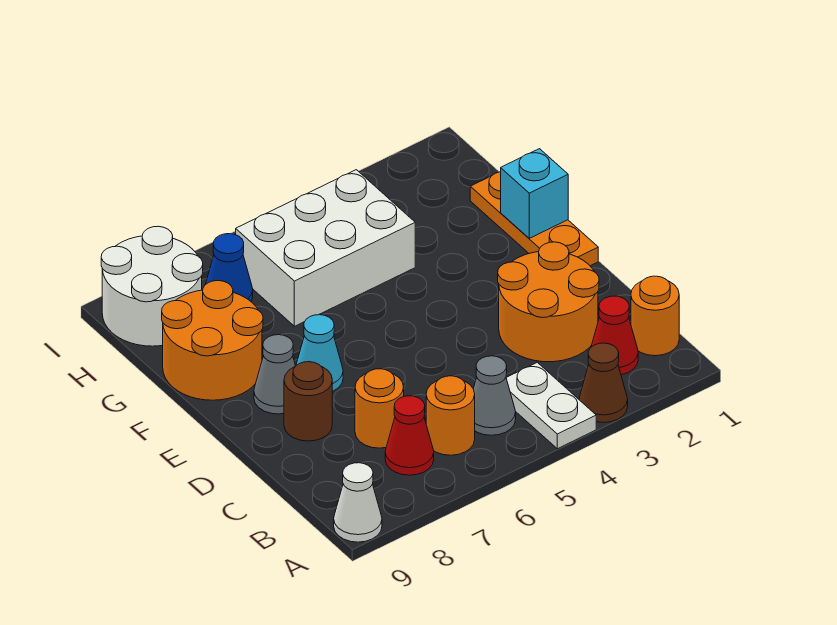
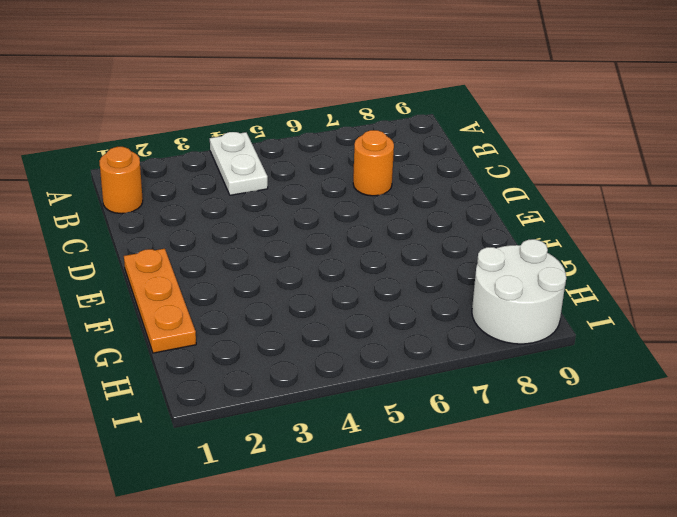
none -> brown cone A3 level 1
none -> white cone A9 level 1
none -> red cone B2 level 1

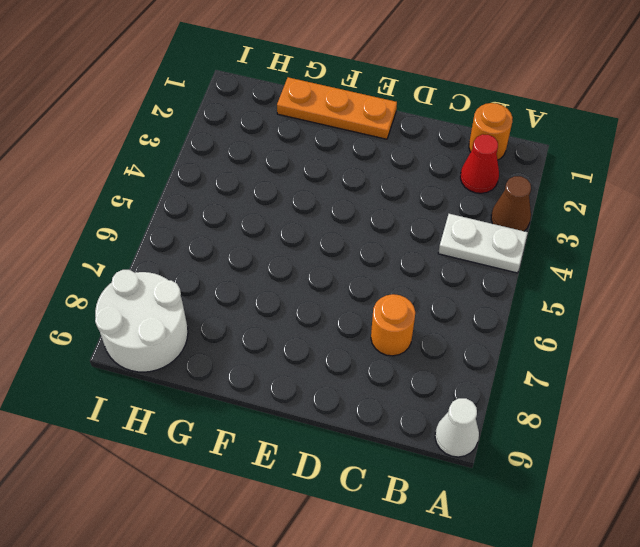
none -> grey cone B5 level 1
none -> orange round brick B6 level 1
none -> red cone B7 level 1

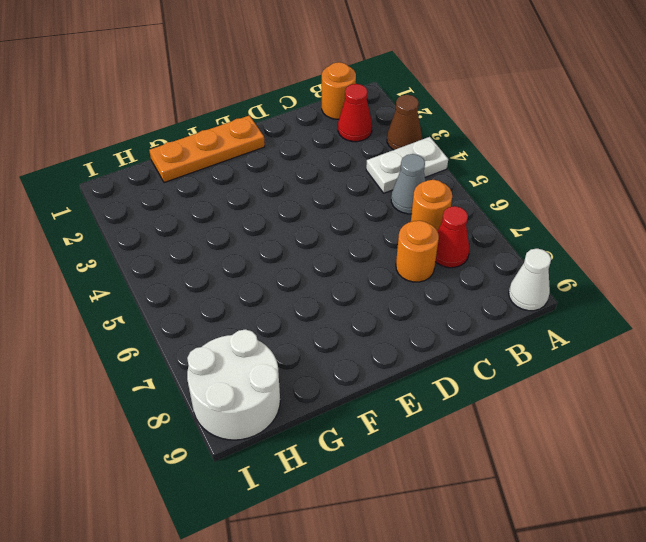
none -> orange round brick C2:D3 level 1
none -> brown round brick D8 level 1
none -> cyan cone E7 level 1

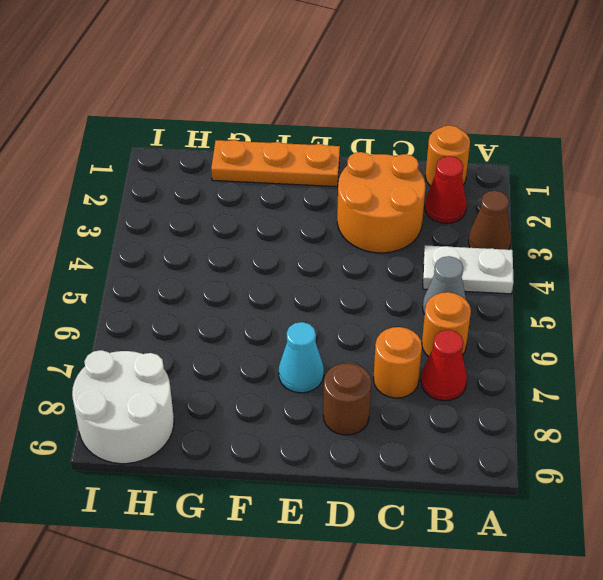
none -> white cone A9 level 1
none -> grey cone E8 level 1
none -> orange round brick F8:G9 level 1

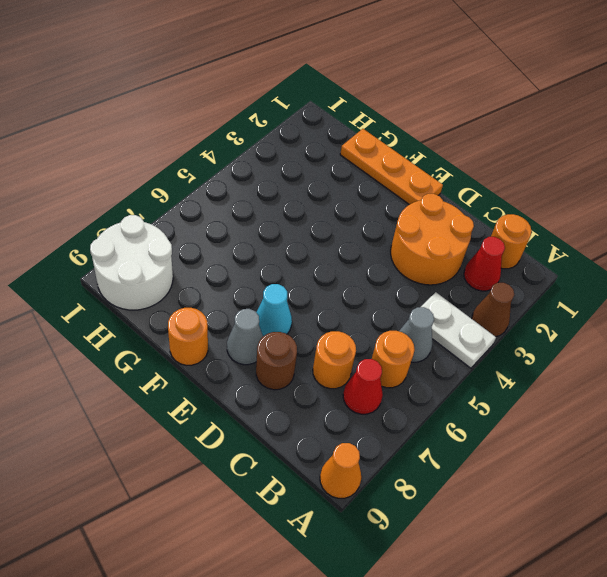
orange cone A9 level 1 -> white cone A9 level 1
orange round brick F9 level 1 -> orange round brick F8:G9 level 1
none -> white brick G4:H6 level 1
none -> blue cone H7 level 1
none -> cyan brick F1 level 2

